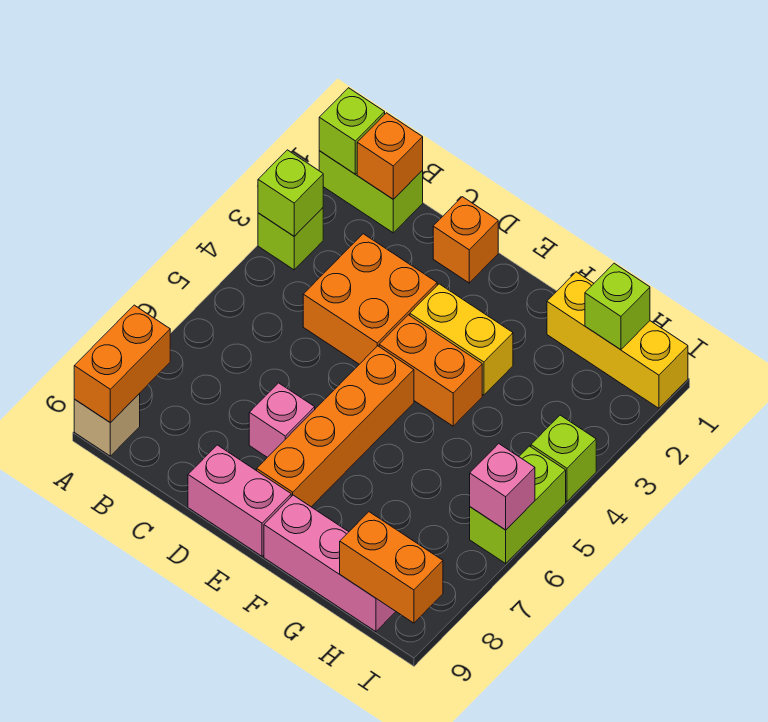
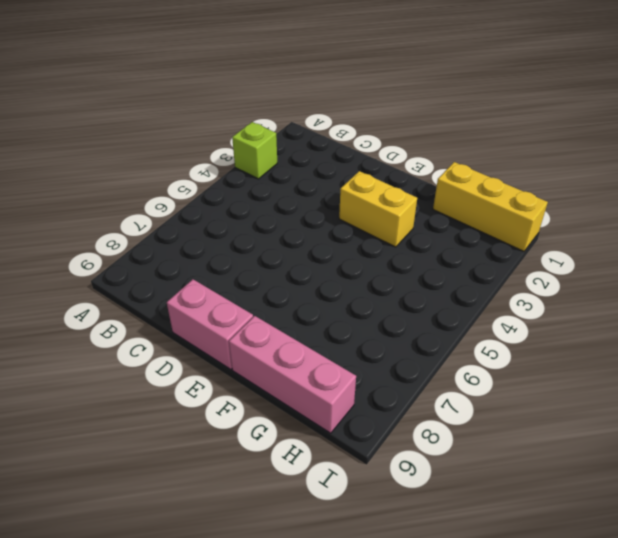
none -> lime brick A1:B1 level 1
none -> tan brick A9 level 1
none -> orange brick C3:D4 level 1

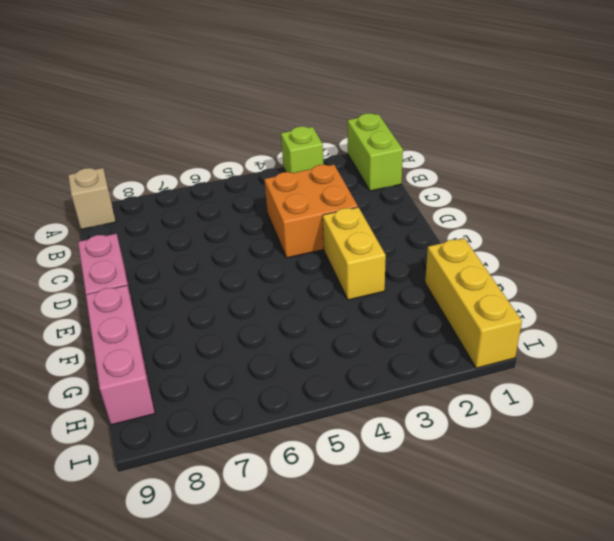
none -> orange brick D1 level 1
none -> pink brick D7 level 1
none -> orange brick E4:F4 level 1

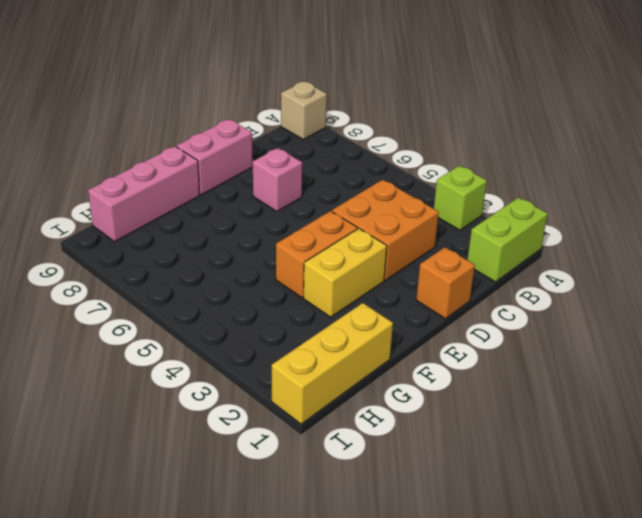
none -> orange brick E5:E8 level 1
none -> lime brick I4 level 1
none -> lime brick I5:I6 level 1

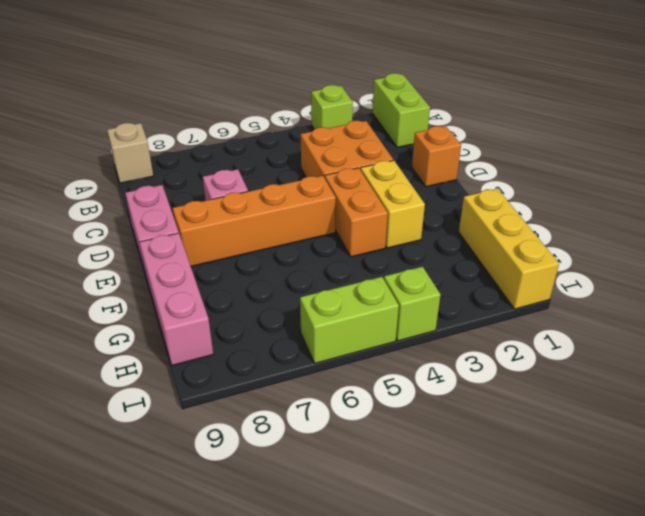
none -> lime brick A1 level 2
none -> lime brick A3 level 2
none -> orange brick A8:A9 level 2

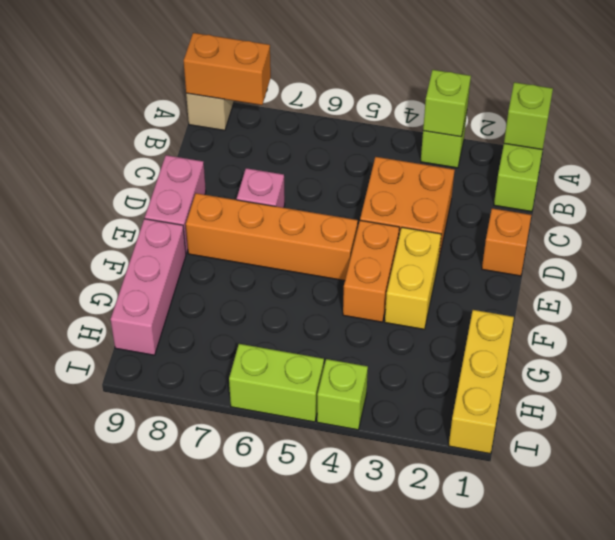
none -> orange brick B1 level 2
none -> lime brick H1 level 2
none -> orange brick H9:I9 level 2

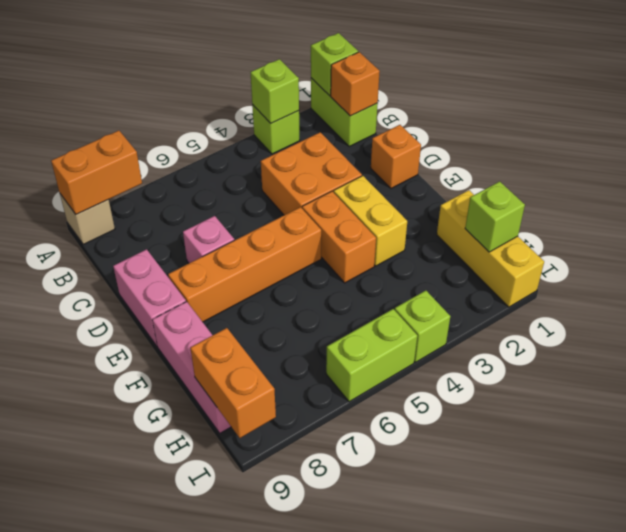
none -> pink brick I6 level 2

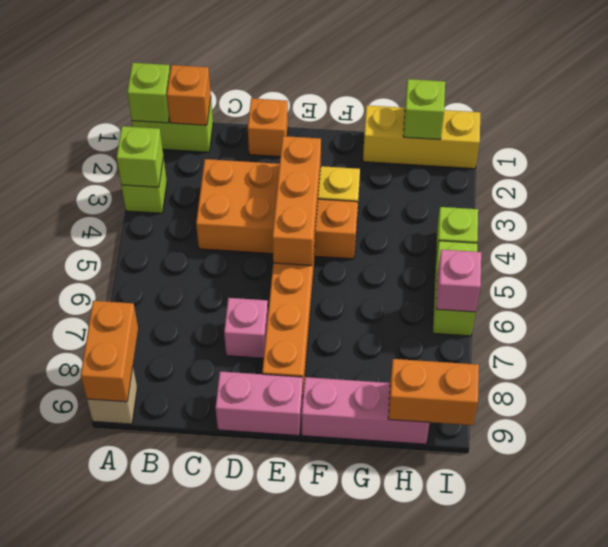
orange brick E3:E5 level 2 -> none

